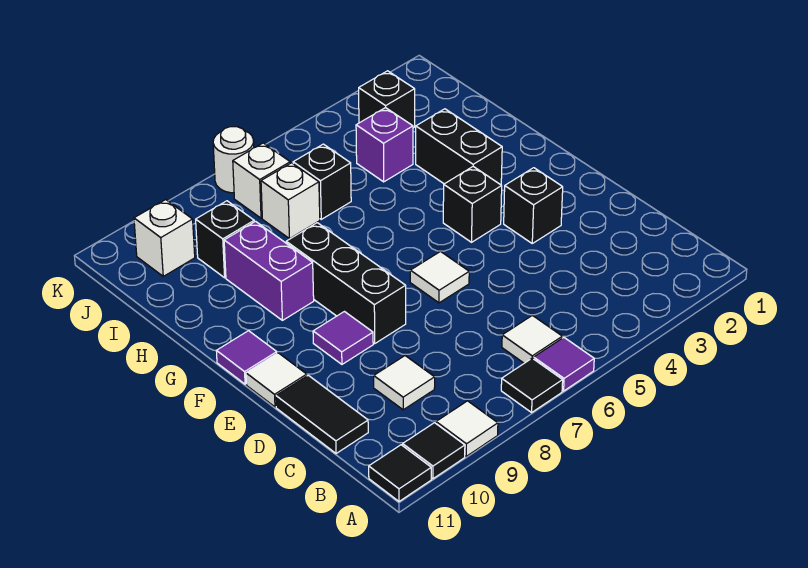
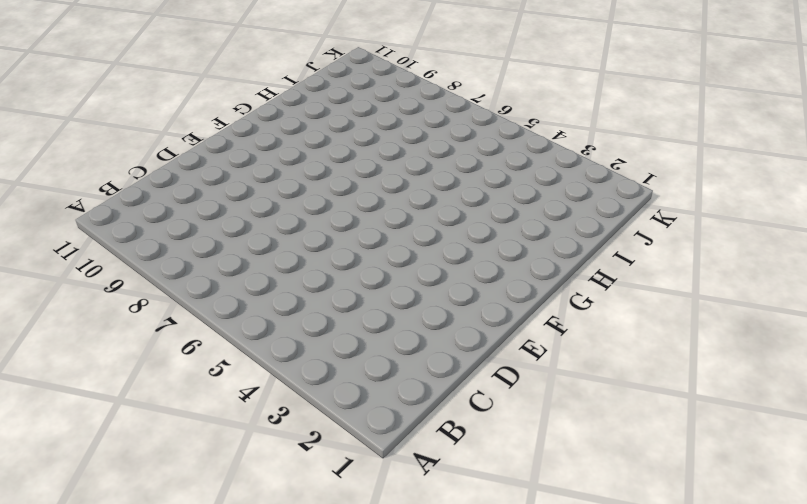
none -> purple tile A6 level 1
none -> black tile A7 level 1
none -> white tile A9 level 1

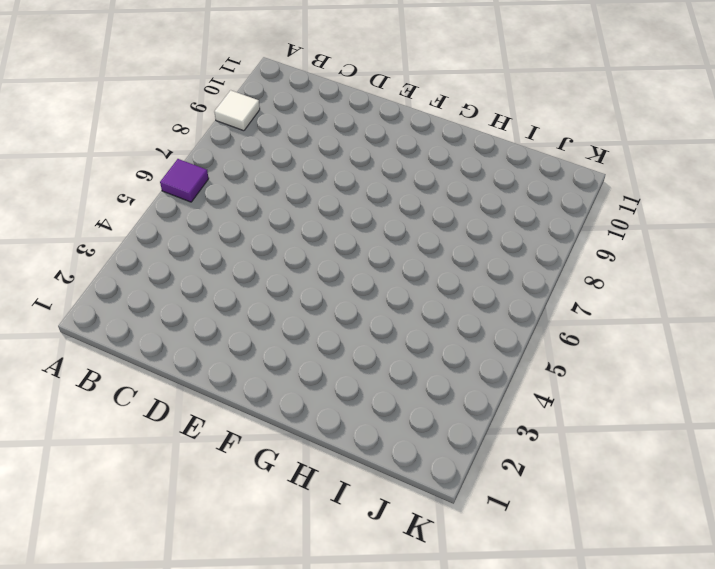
none -> black tile A7 level 1
none -> black tile A10 level 1
none -> black tile A11 level 1

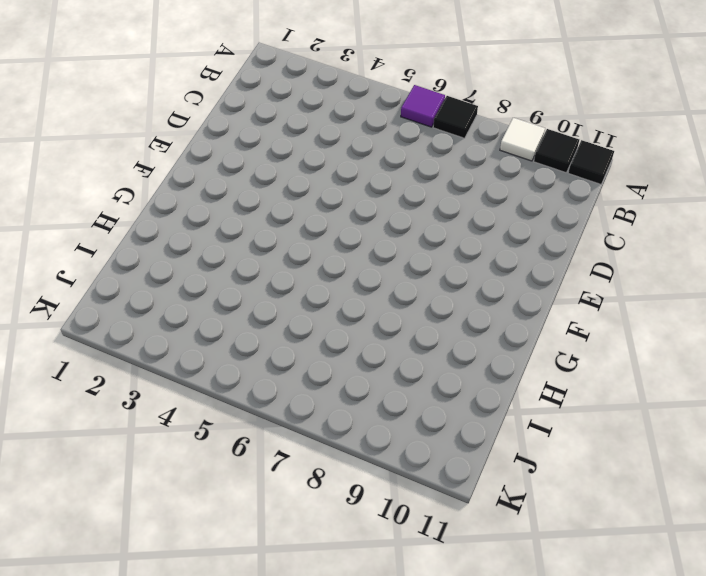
none -> white tile B6 level 1
none -> white tile C9 level 1
none -> black tile C11:D11 level 1

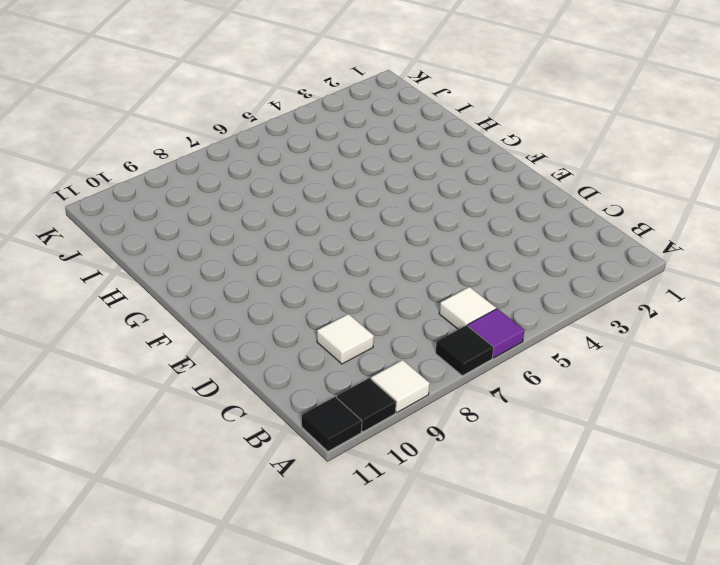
none -> black tile C11:D11 level 1
none -> black brick E3 level 1
none -> white tile E6 level 1

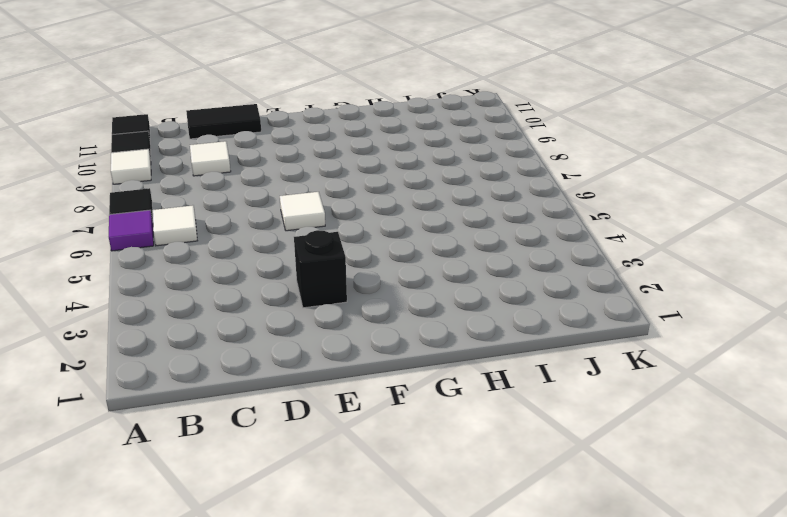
none -> black brick E8:G8 level 1
none -> purple tile E9 level 1
none -> white tile E11 level 1

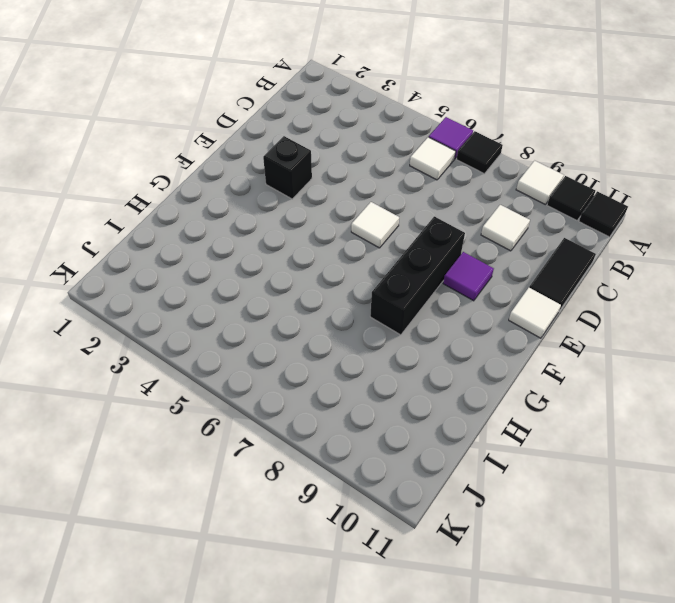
none -> black brick F4 level 1
none -> purple tile F11 level 1
none -> black brick G3:H3 level 1

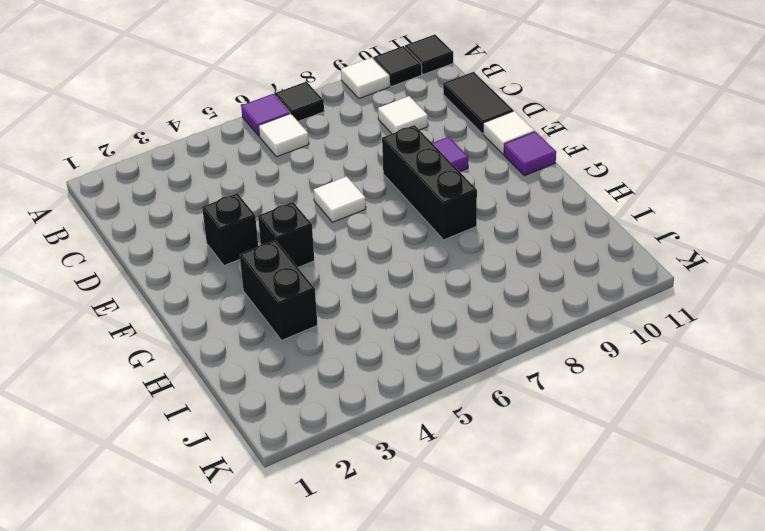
none -> purple brick G9:H9 level 1
none -> purple brick I4 level 1
none -> black brick I6 level 1

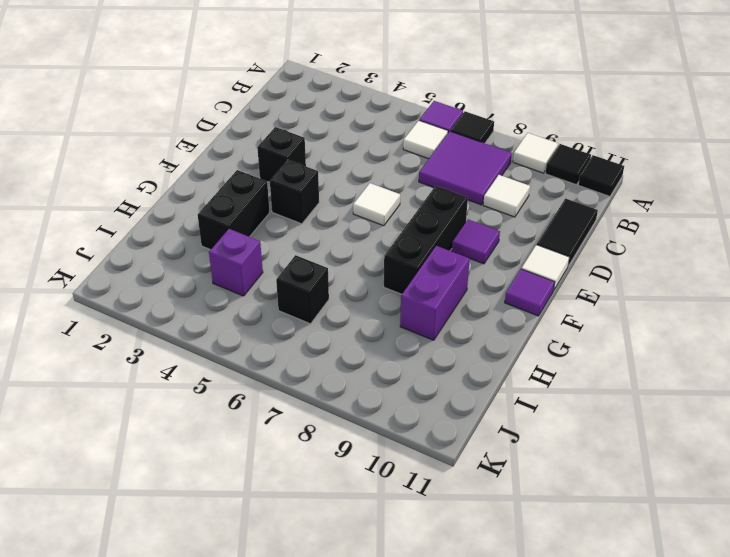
purple tile B7:C8 level 1 -> none
none -> white brick I7 level 1
none -> black brick I9 level 1
none -> black brick J3 level 1

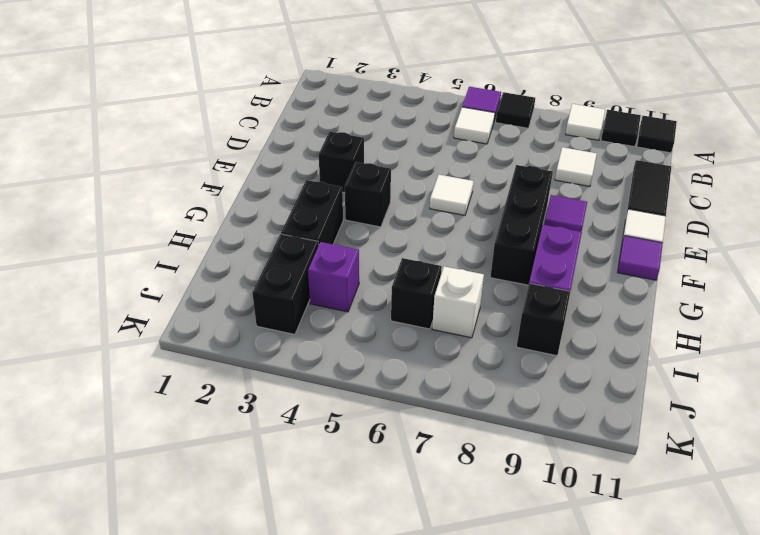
black brick I3:J3 level 1 -> black brick J3 level 1
none -> white brick J7 level 1
none -> white brick J10 level 1
none -> white round brick K7 level 1

